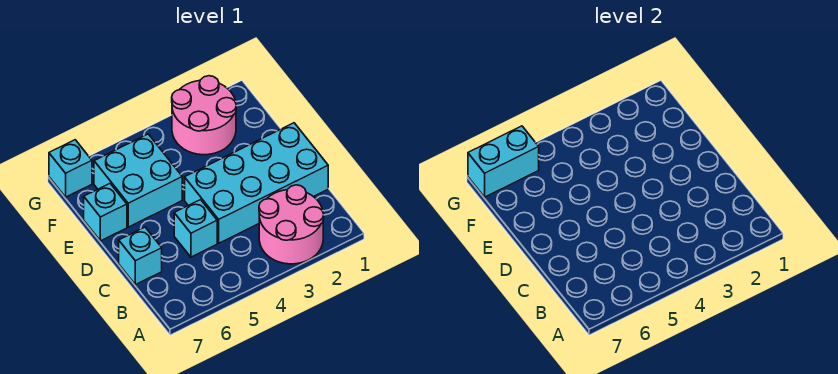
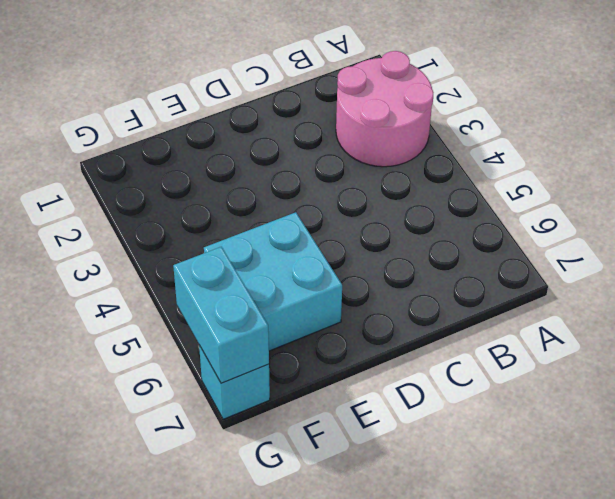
none -> cyan brick C1:D4 level 1
none -> cyan brick C5 level 1

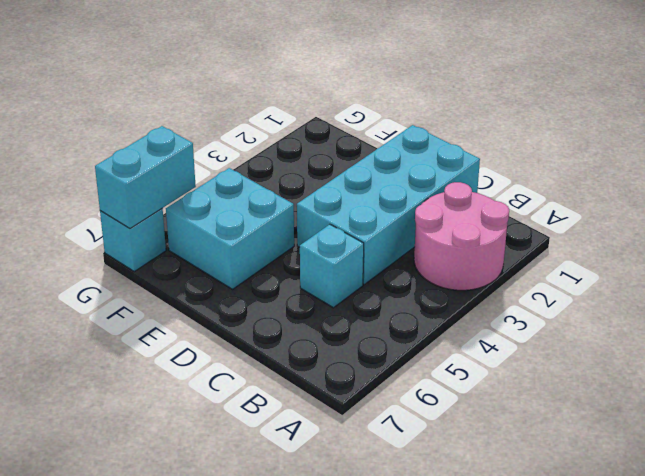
none -> cyan brick C7 level 1
none -> cyan brick E7 level 1

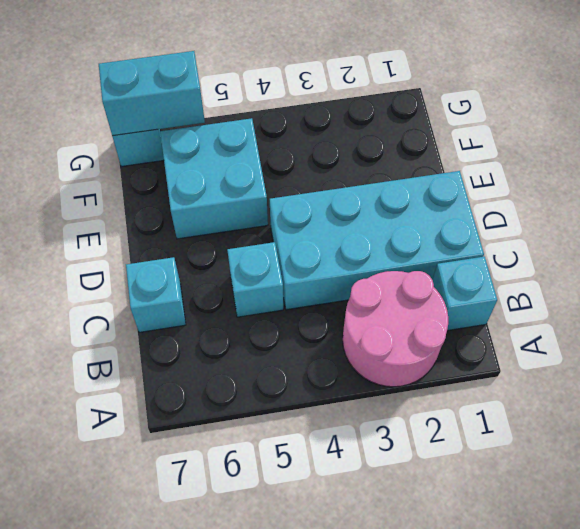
cyan brick B1 level 1 -> cyan brick E7 level 1
none -> pink round brick F2:G3 level 1

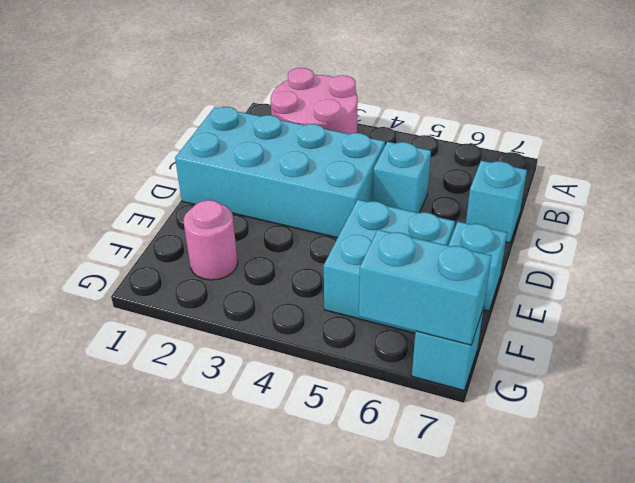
pink round brick F2 level 1 -> pink round brick F2:G3 level 1

